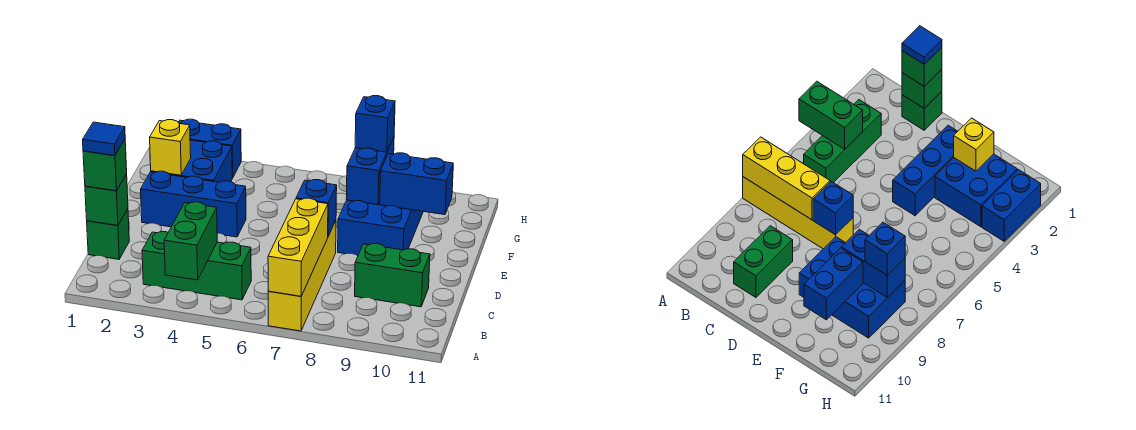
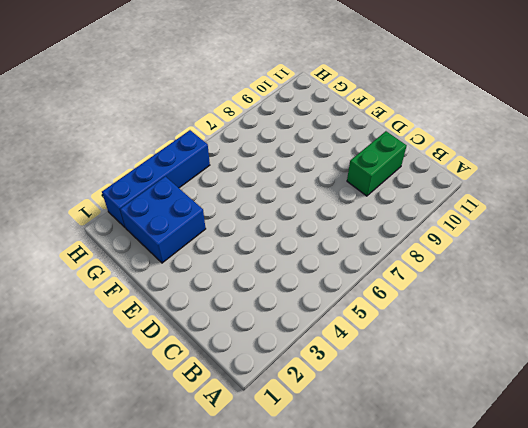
blue brick H2:H5 level 1 -> blue brick H2:H3 level 1
none -> yellow brick A7:D7 level 1
none -> green brick B3:B5 level 1
none -> green brick C1 level 1

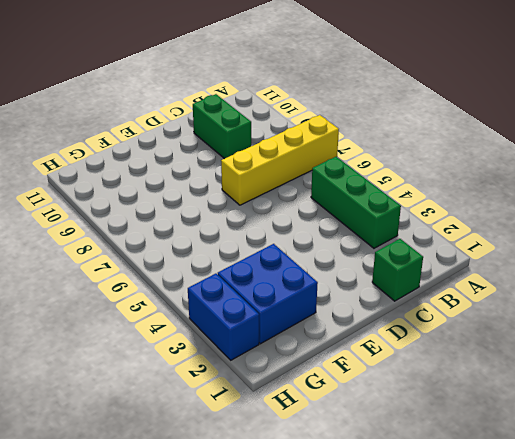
none -> blue brick E2:E4 level 1
none -> blue brick E8:G9 level 1
none -> green brick A4:B4 level 2

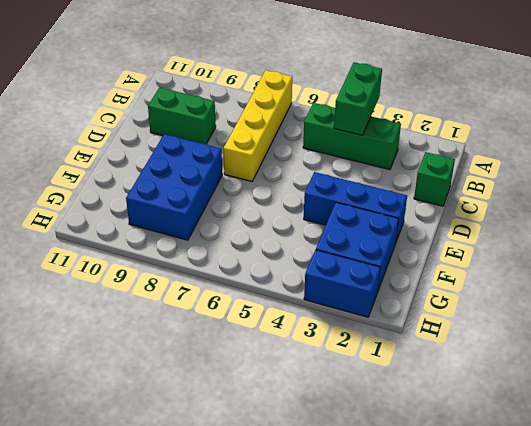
none -> yellow brick A7:C7 level 2
none -> green brick C1 level 2
none -> blue brick D7 level 2

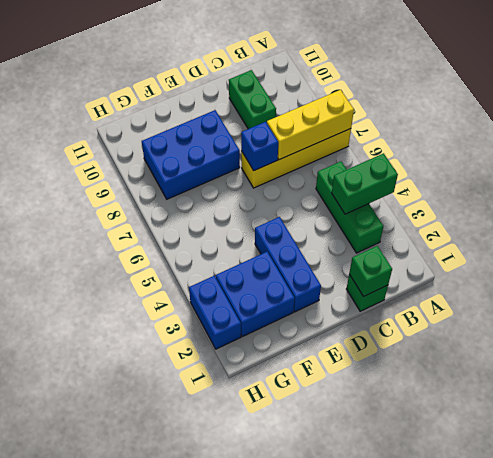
none -> yellow brick F2 level 2
none -> blue brick F8:G8 level 2
none -> blue brick F9:F10 level 2

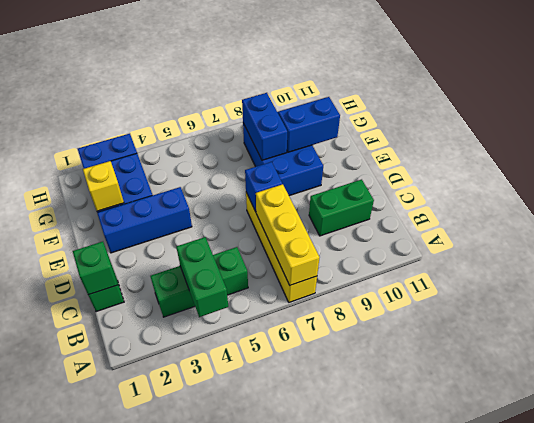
none -> green brick C1 level 3
none -> blue brick G8 level 3
none -> blue tile C1 level 4

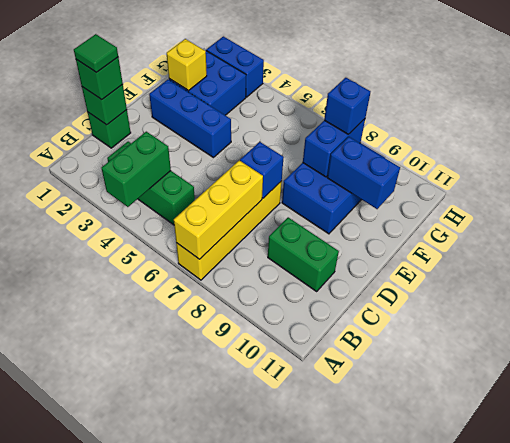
green tile C1 level 4 -> blue tile C1 level 4

